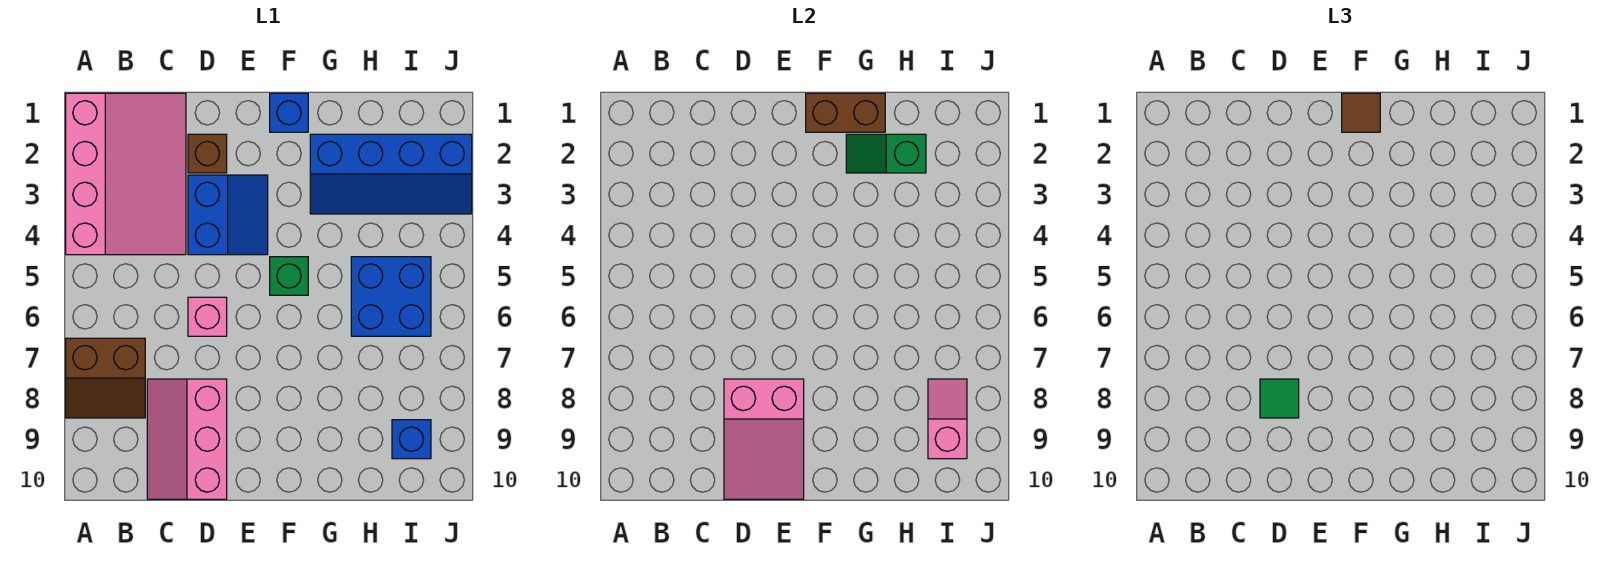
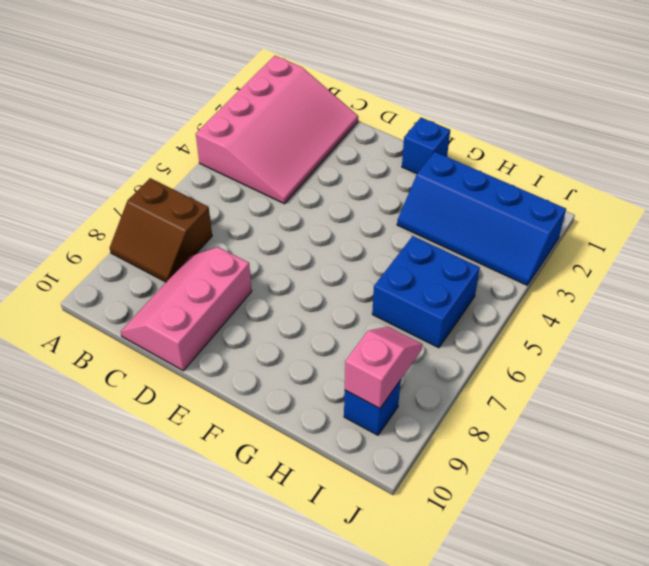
none -> brown brick D2 level 1
none -> blue slope D3:E4 level 1 top D
none -> pink brick D6 level 1

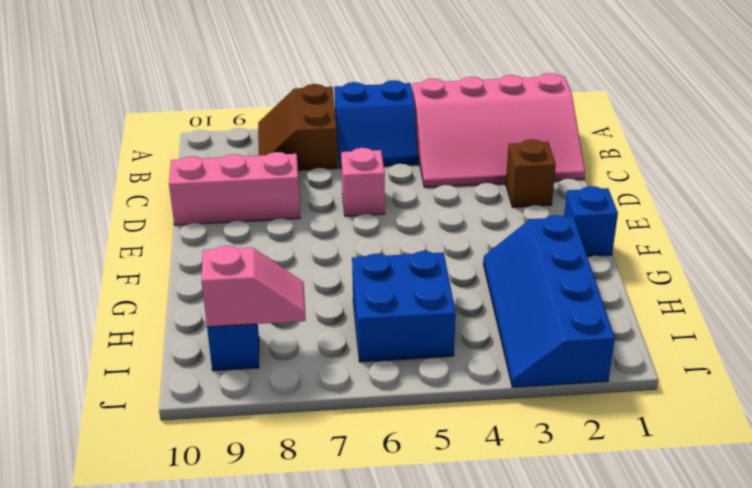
blue slope A5:B6 level 1 top A -> blue slope D3:E4 level 1 top D
none -> green brick F5 level 1
none -> pink slope D8:E10 level 2 top 8
none -> brown brick F1:G1 level 2

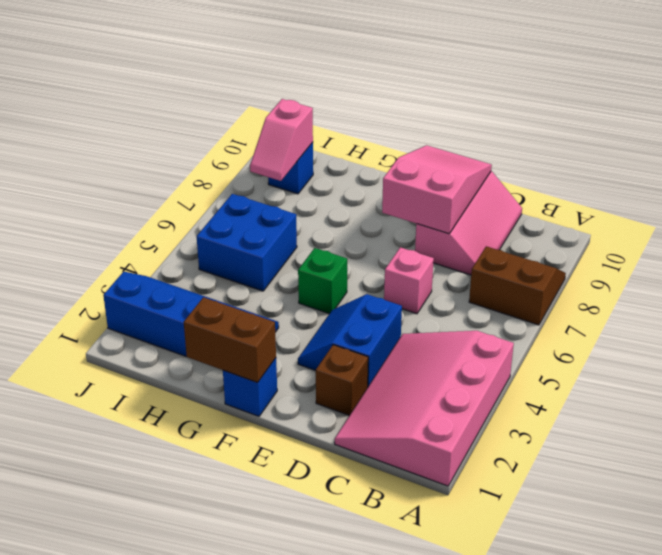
none -> green slope G2:H2 level 2 top H
none -> green tile D8 level 3
none -> brown tile F1 level 3

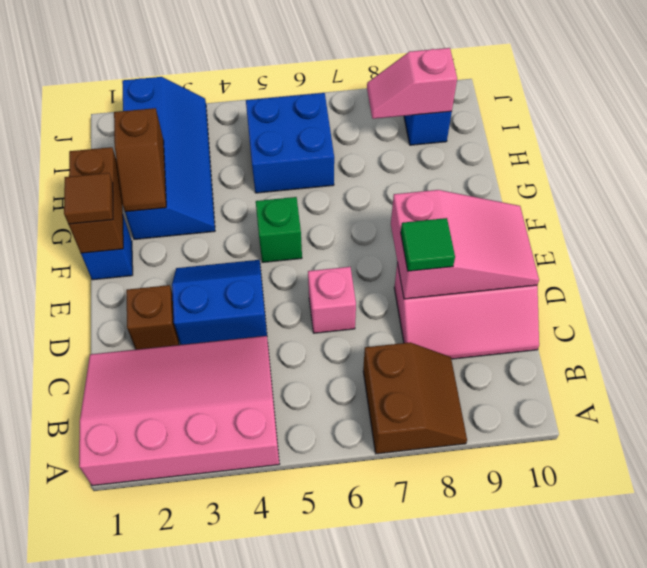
brown slope G2:H2 level 2 top H -> green slope G2:H2 level 2 top H

